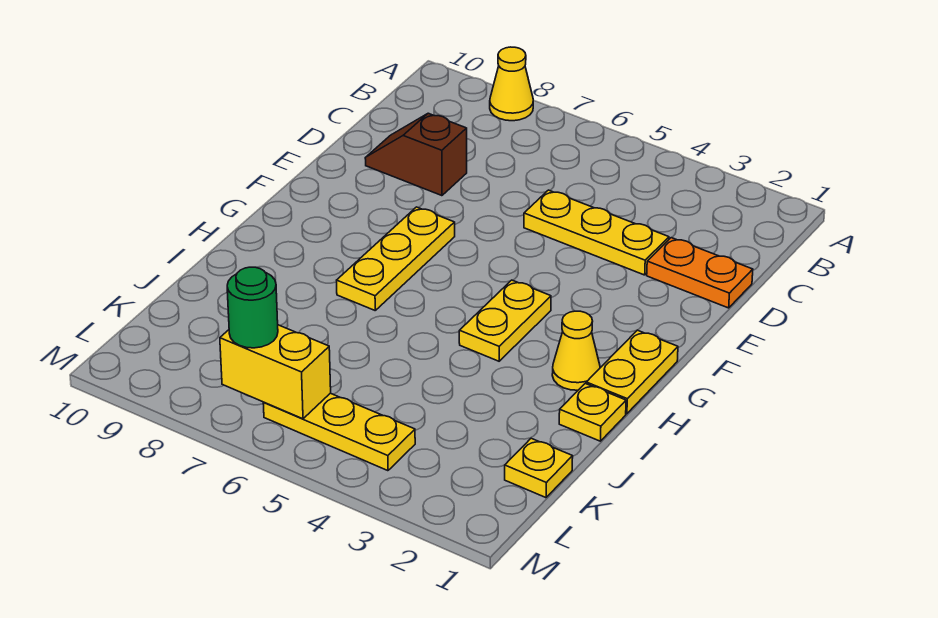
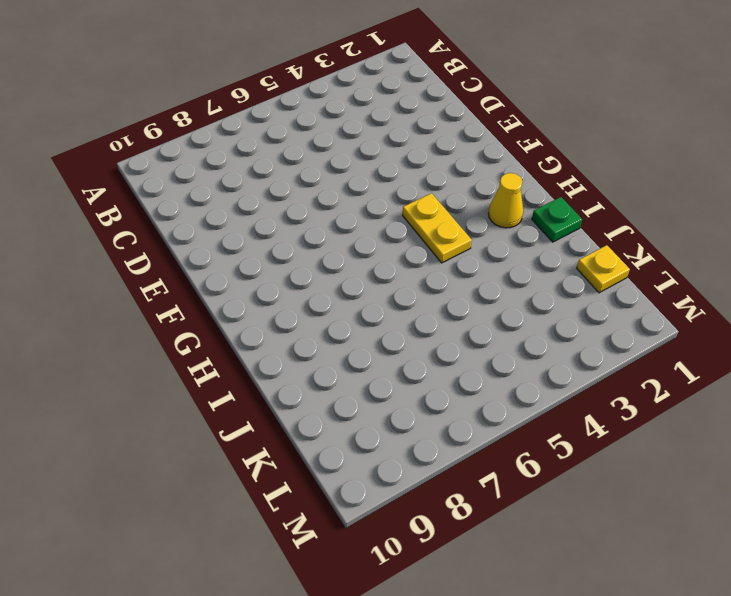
green plate I1 level 1 -> yellow plate I1 level 1
none -> yellow cone A8 level 1
none -> orange plate D1:D2 level 1
none -> yellow plate D3:D5 level 1

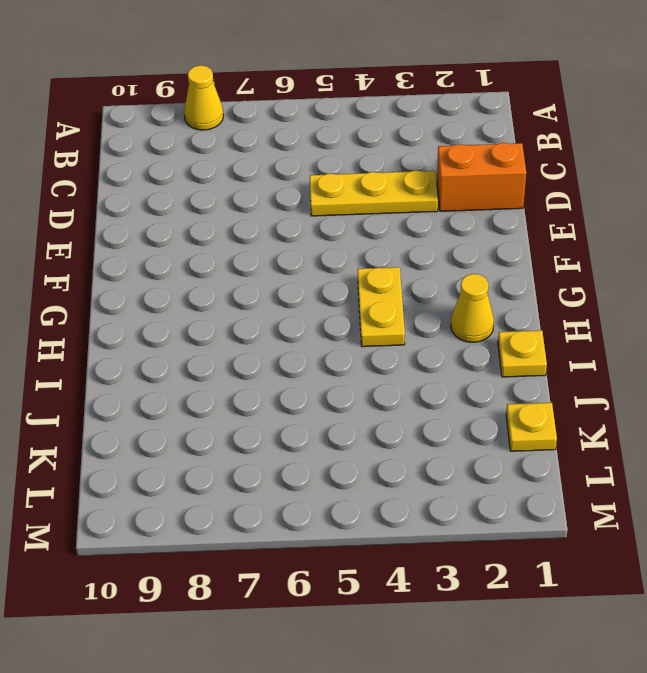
orange brick D1:D2 level 1 -> orange plate D1:D2 level 1
none -> brown slope D8:D9 level 1 top 8
none -> yellow plate F7:H7 level 1
none -> yellow plate G1:H1 level 1

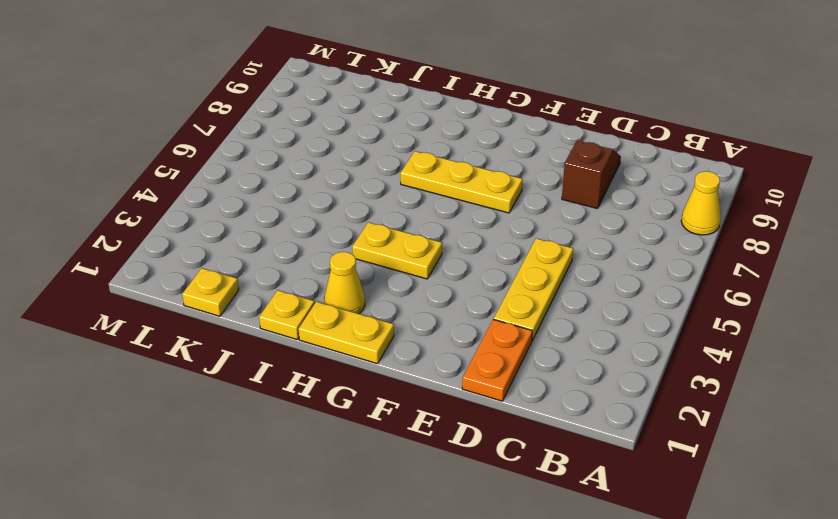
none -> yellow plate L4:L6 level 1
none -> yellow brick L6:L7 level 2
none -> green round brick L7 level 3

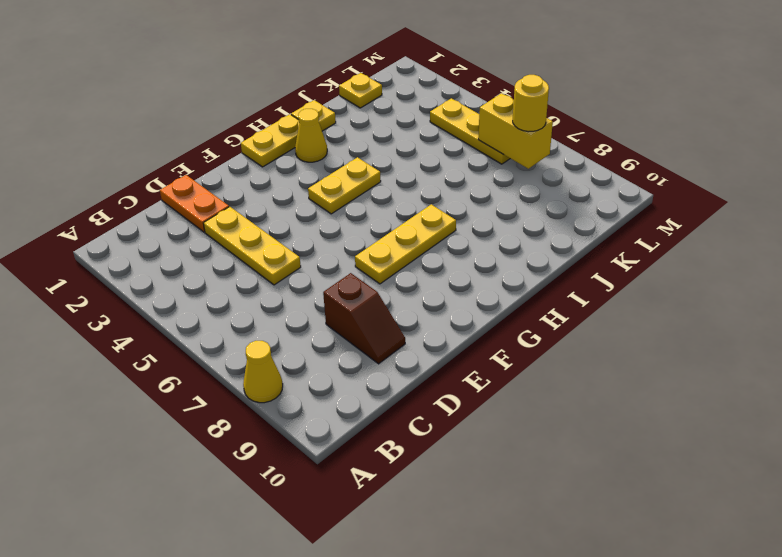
yellow round brick L7 level 3 -> green round brick L7 level 3

